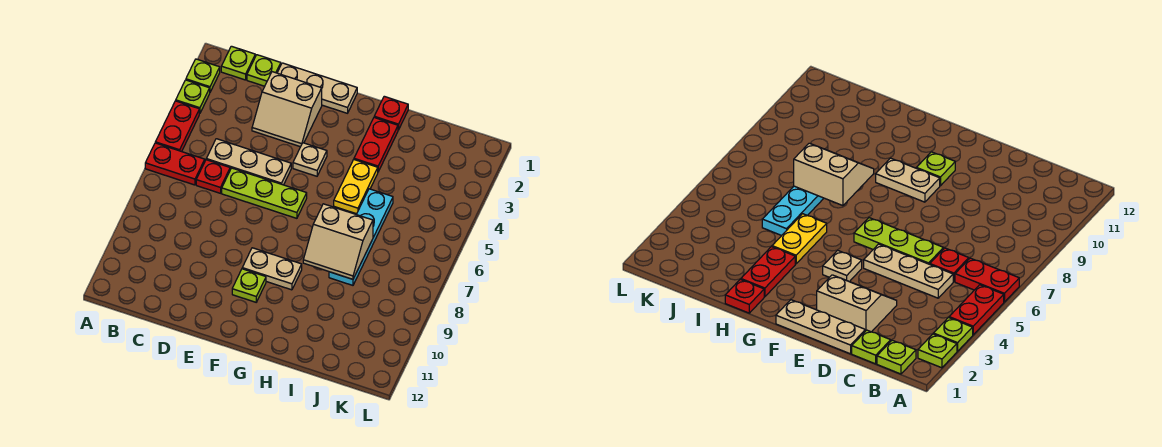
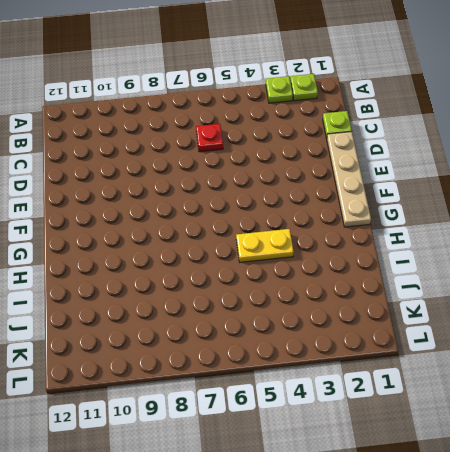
tan plate D1:G1 level 1 -> tan plate D1:F1 level 1
none -> red plate A4:A5 level 1
none -> red plate A6:B6 level 1
none -> lime plate B1 level 1

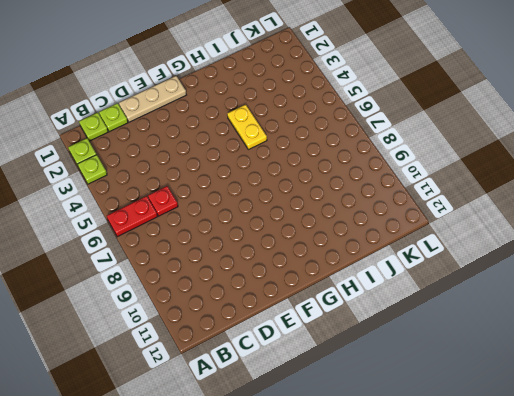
none -> red plate A4:A5 level 1
none -> tan plate C5:E5 level 1
none -> tan slope D2:E3 level 1 top 2

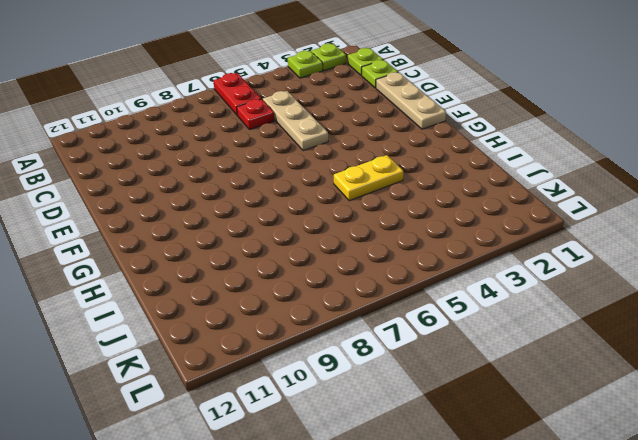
none -> red plate A4:A5 level 1
none -> tan slope D2:E3 level 1 top 2
none -> lime plate D6:F6 level 1

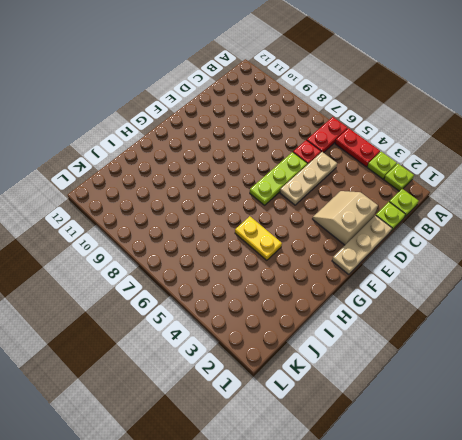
none -> tan plate F4 level 1
none -> tan plate F9:G9 level 1
none -> lime plate F10 level 1

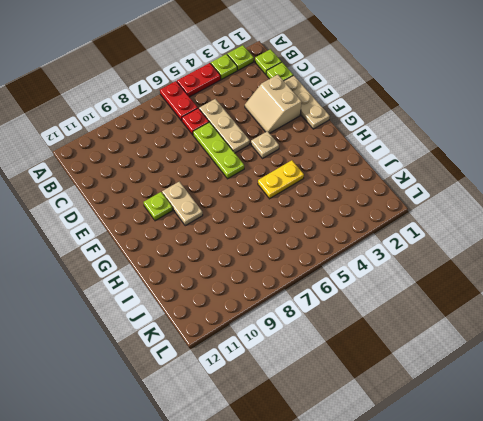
none -> red plate H1 level 1
none -> red plate H2:H3 level 1
none -> cyan plate I5:I8 level 1

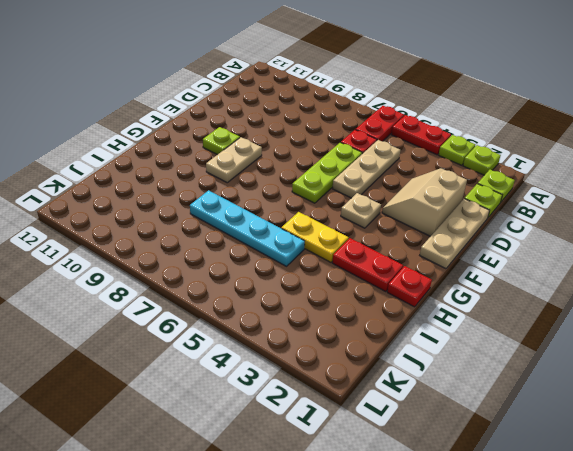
none -> tan slope H7:I8 level 2 top 7

